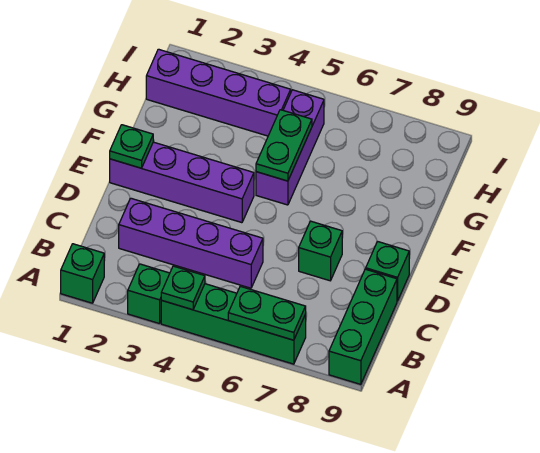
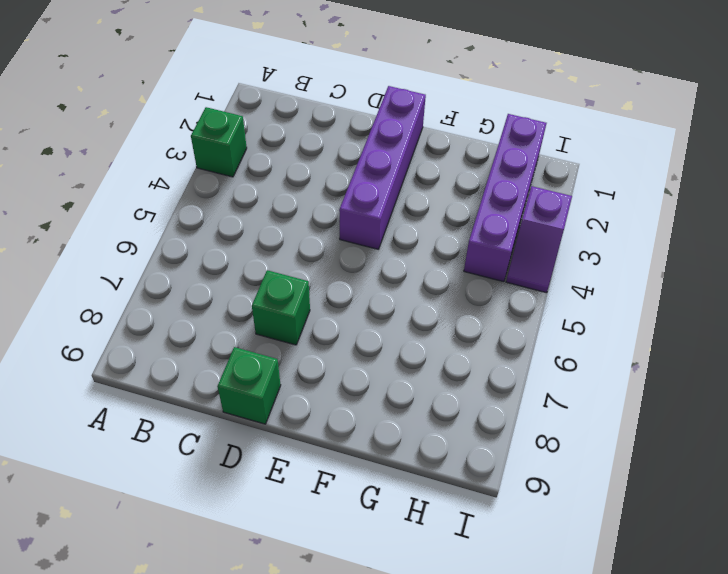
purple slope I3:I4 level 1 top 3 -> none
none -> green brick A1 level 1
none -> green brick A4:A7 level 1
none -> green brick A9:C9 level 1

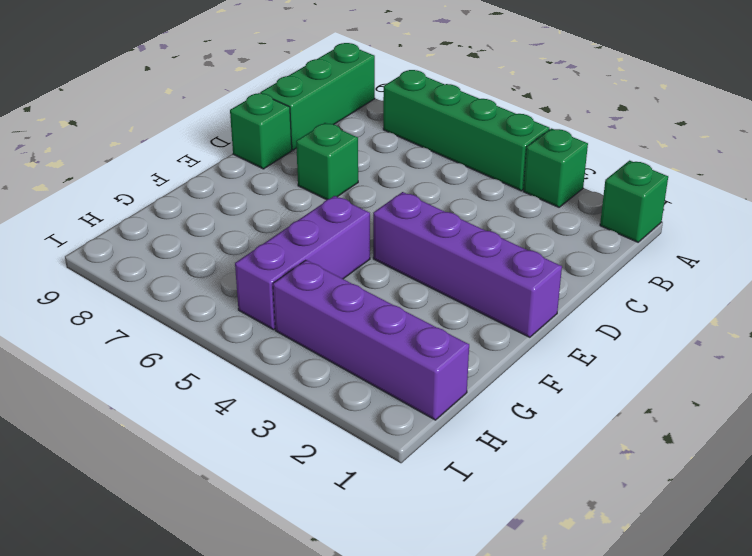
none -> purple brick C2:C5 level 1
none -> green plate A4 level 2
none -> green plate A6:A7 level 2

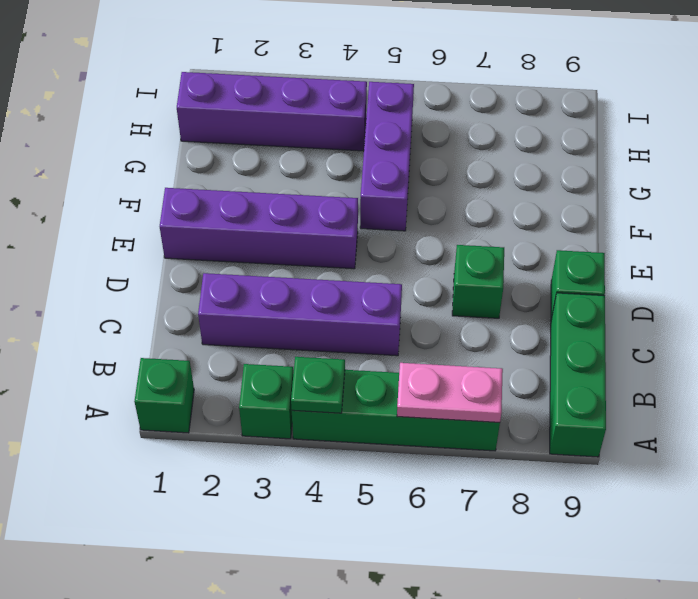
pink plate A6:A7 level 2 -> green plate A6:A7 level 2
none -> green plate E1 level 2
none -> green plate F5:G5 level 2

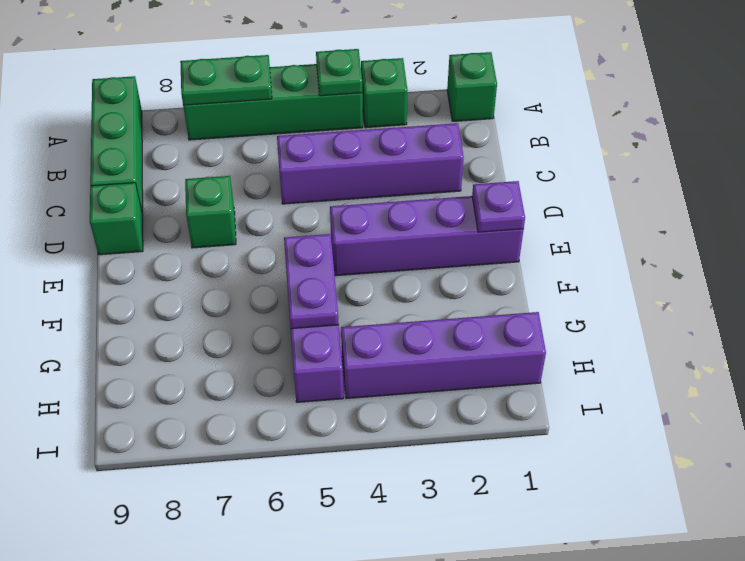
purple plate E1 level 2 -> green plate E1 level 2
purple plate F5:G5 level 2 -> green plate F5:G5 level 2

